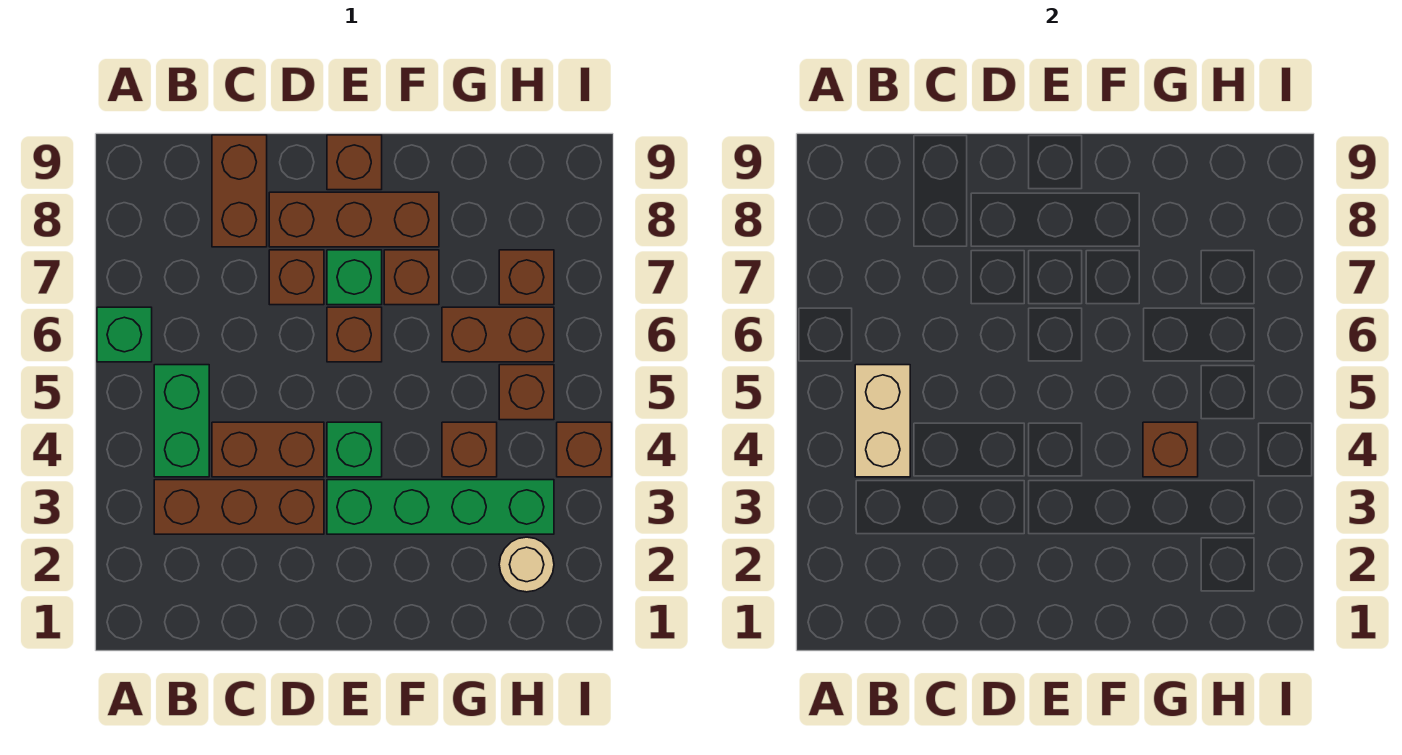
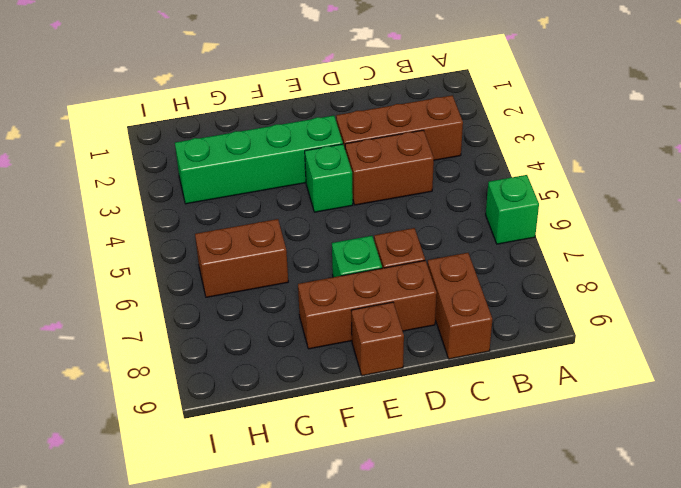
none -> green brick B4:B5 level 1
none -> brown brick E6 level 1
none -> brown brick F7 level 1

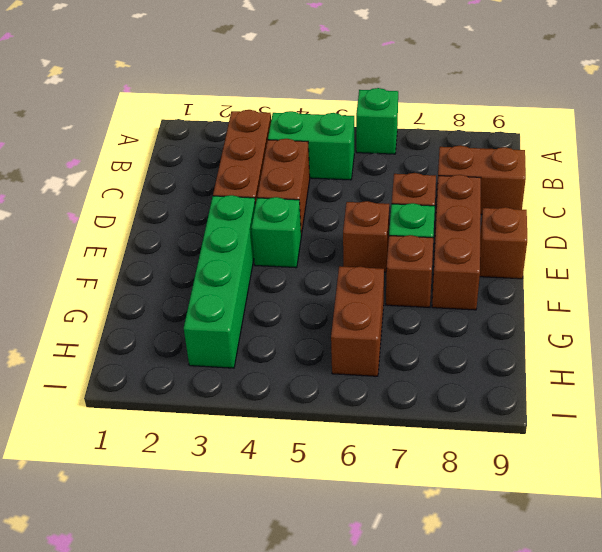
none -> brown brick G4 level 1
none -> tan round brick H2 level 1
none -> brown brick H5 level 1

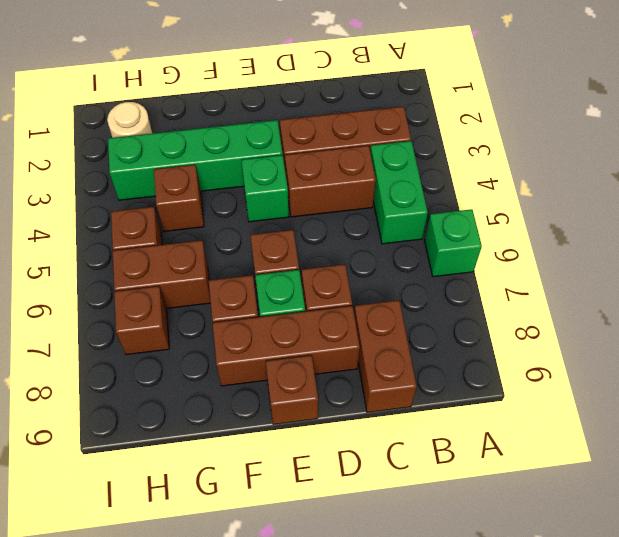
none -> brown brick I4 level 1
none -> tan brick B4:B5 level 2
none -> brown brick G4 level 2

